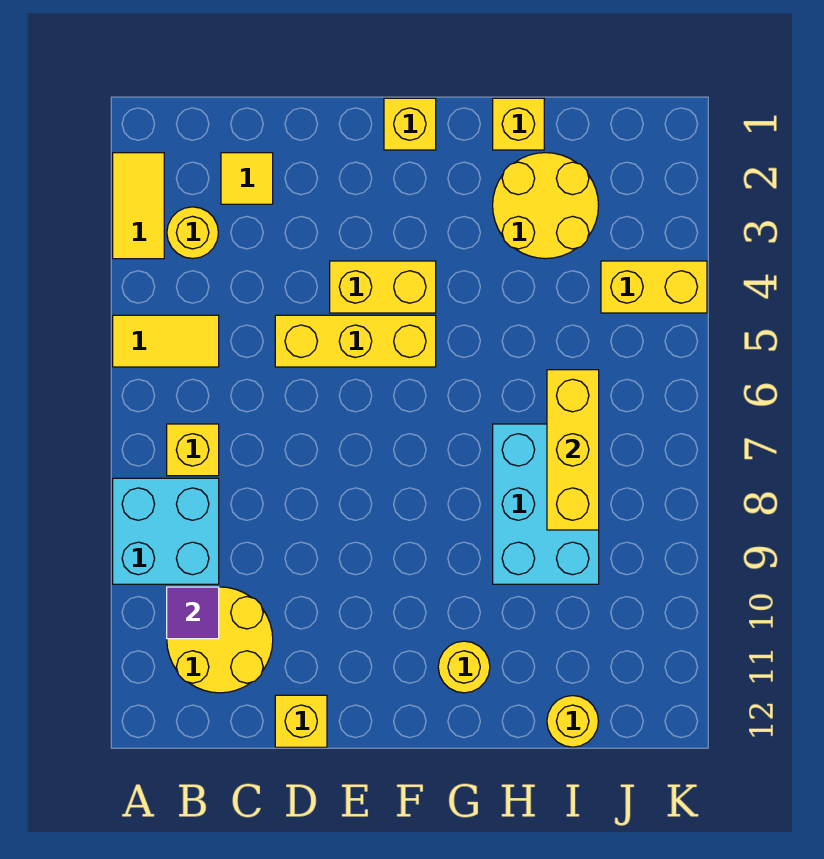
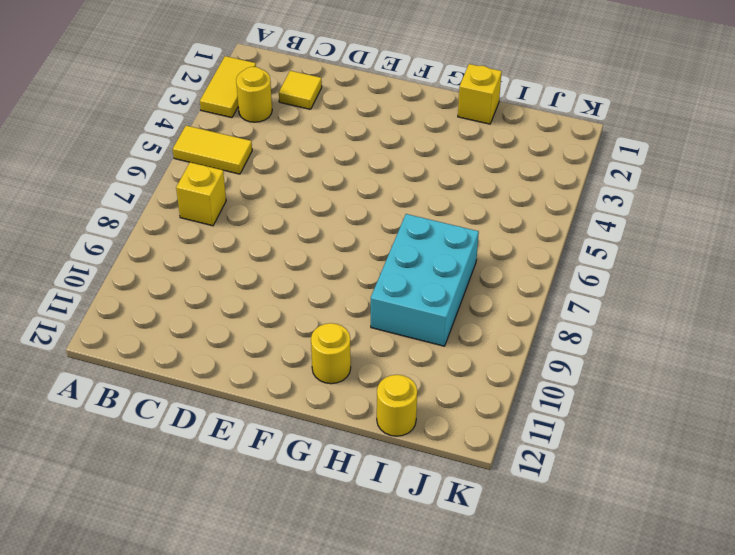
none -> cyan brick A8:B9 level 1
none -> yellow round brick B10:C11 level 1
none -> yellow brick D5:F5 level 1

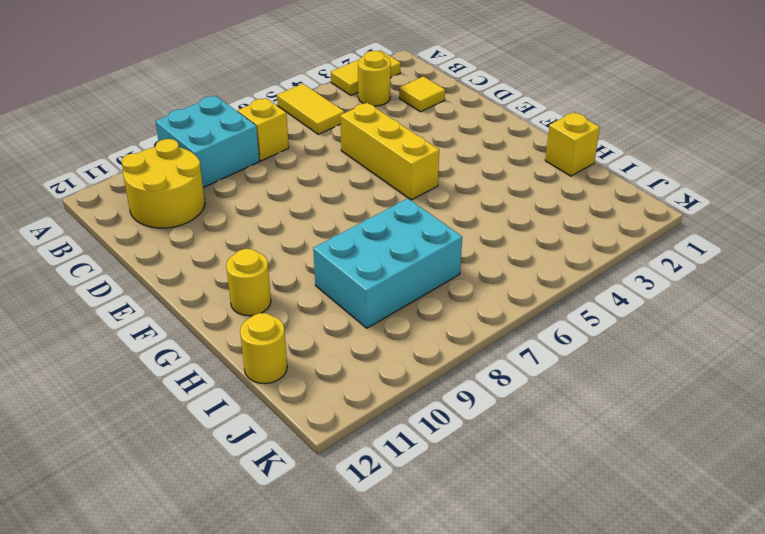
none -> yellow brick D12 level 1
none -> yellow brick E4:F4 level 1
none -> yellow brick F1 level 1

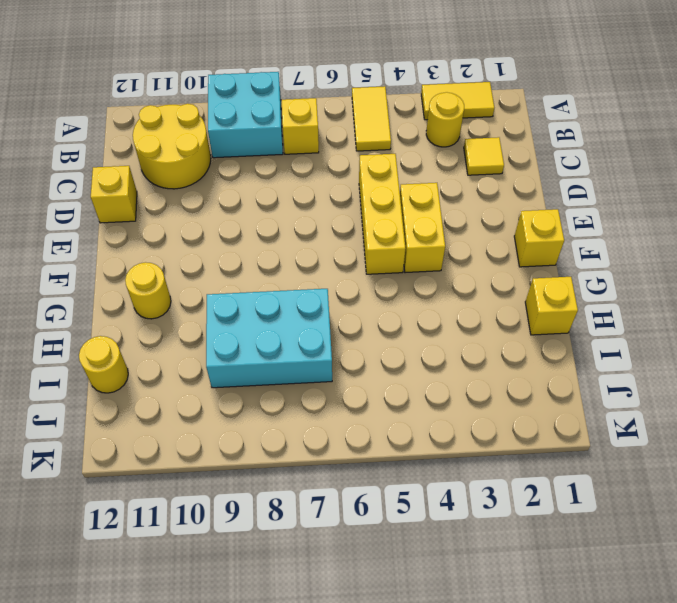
none -> yellow round brick H2:I3 level 1
none -> yellow brick J4:K4 level 1
none -> purple tile B10 level 2

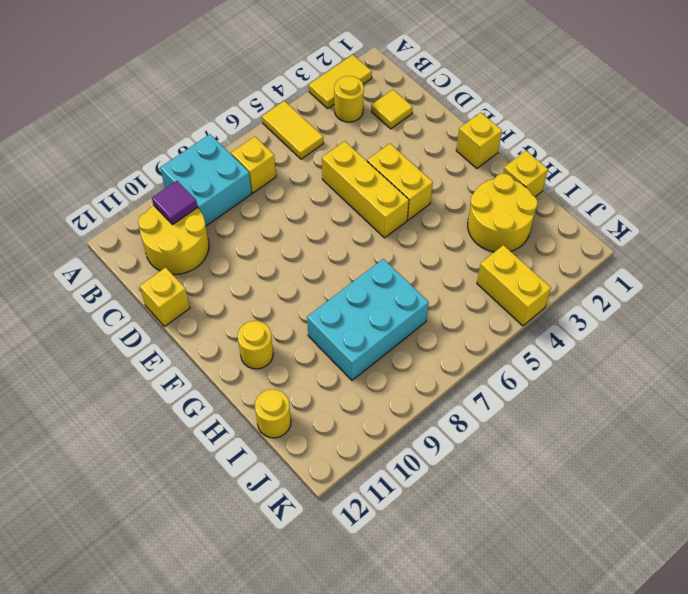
none -> yellow brick I6:I8 level 2

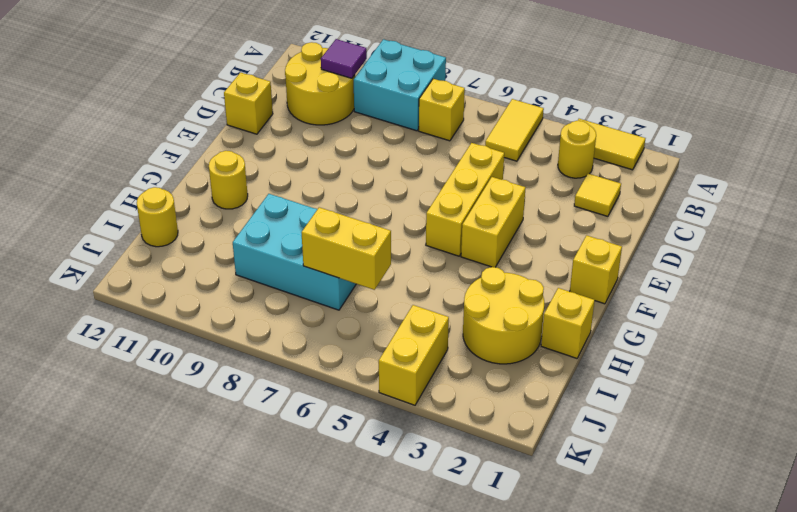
yellow brick I6:I7 level 2 -> yellow brick I6:I8 level 2

